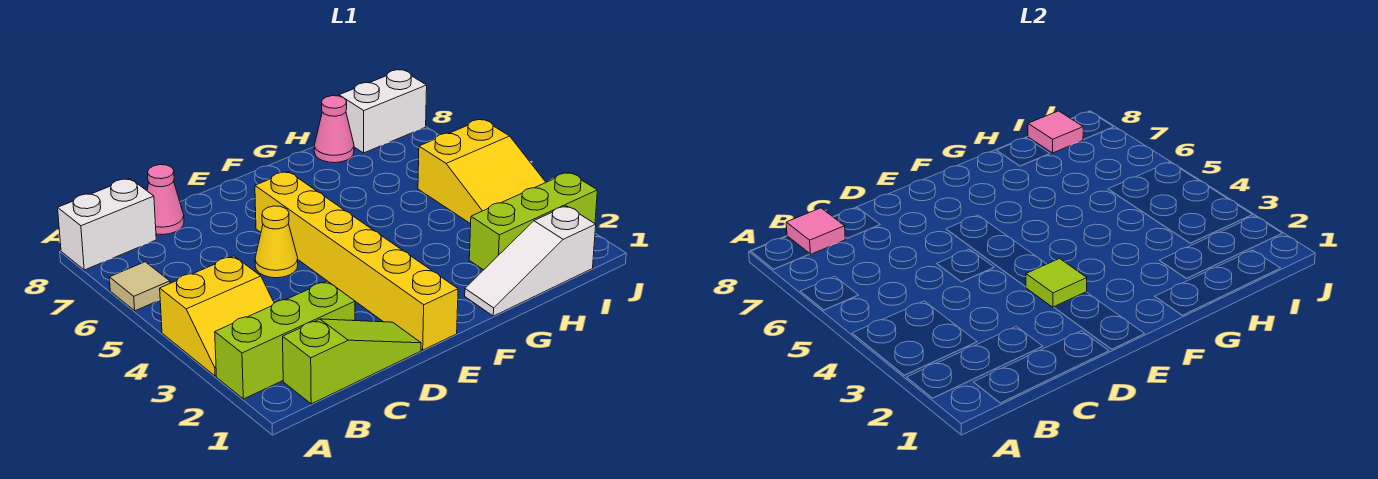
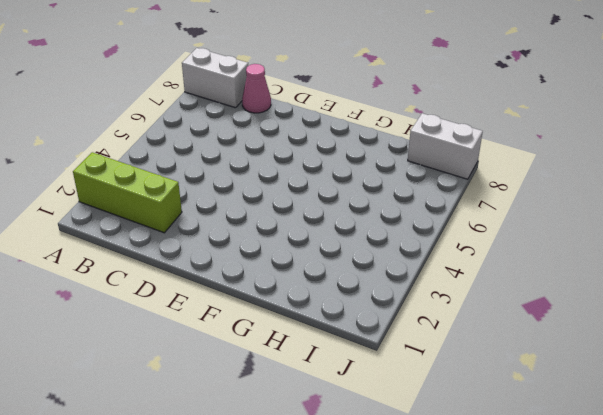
none -> yellow slope A3:B4 level 1 top 4
none -> tan tile A6 level 1
none -> lime slope B1:D1 level 1 top B

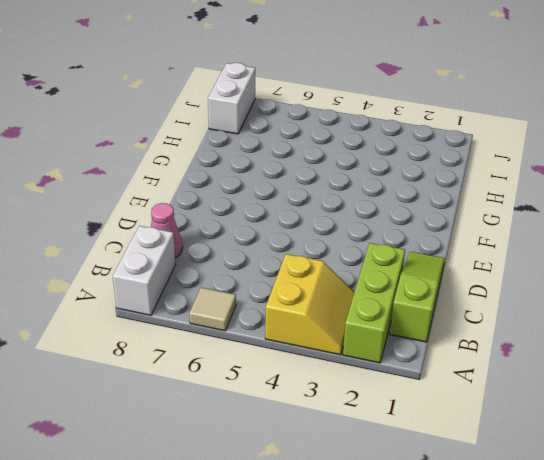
none -> yellow cone D5 level 1
none -> yellow brick E1:E6 level 1
none -> white slope G1:I1 level 1 top I

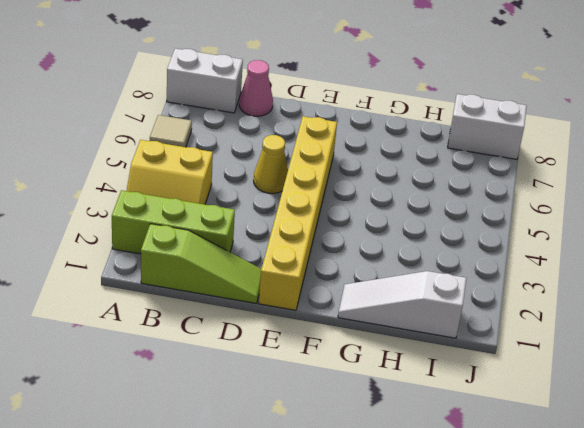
none -> lime brick H2:J2 level 1
none -> pink cone H8 level 1
none -> yellow slope I3:J5 level 1 top 5

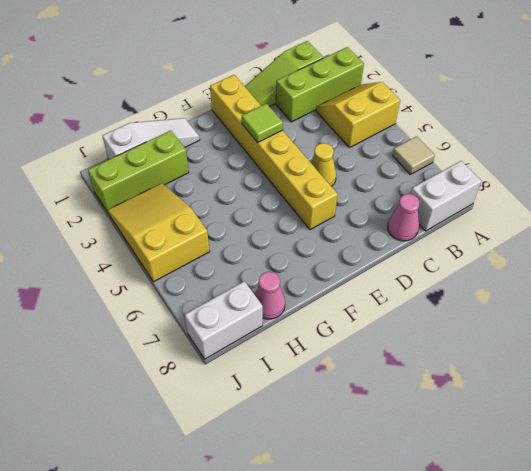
none -> pink tile B8 level 2
none -> pink tile I8 level 2

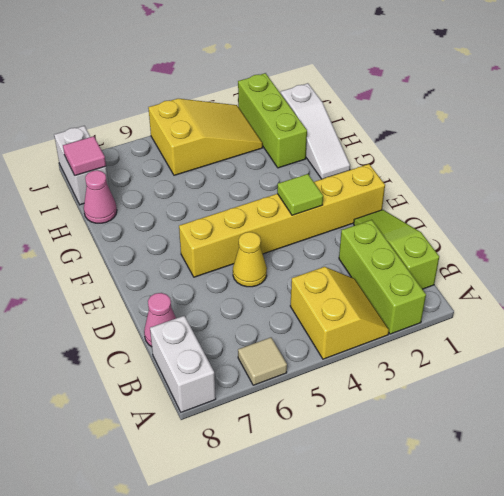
none -> pink tile B8 level 2

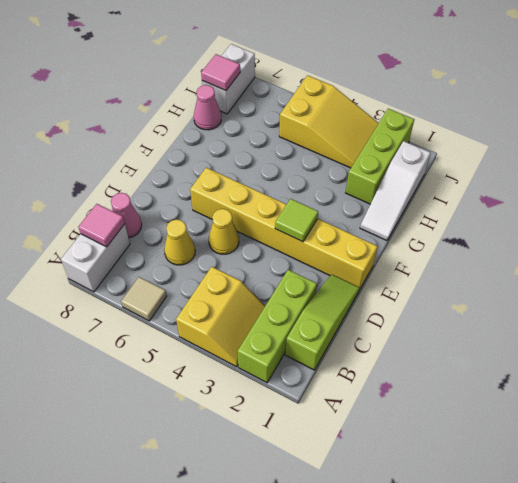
yellow cone C6 level 1 -> none

